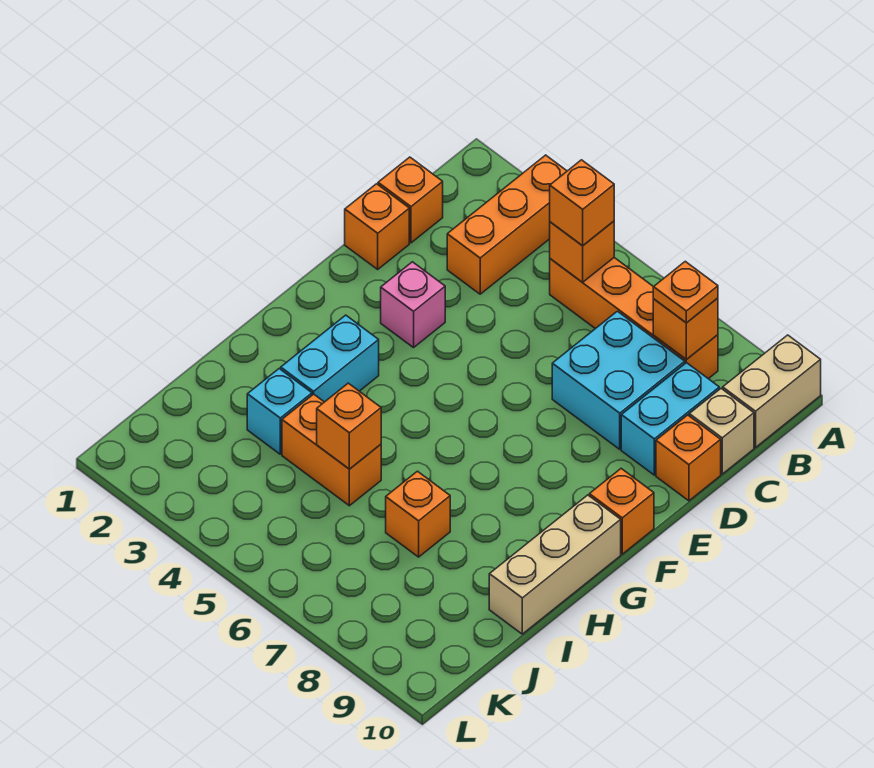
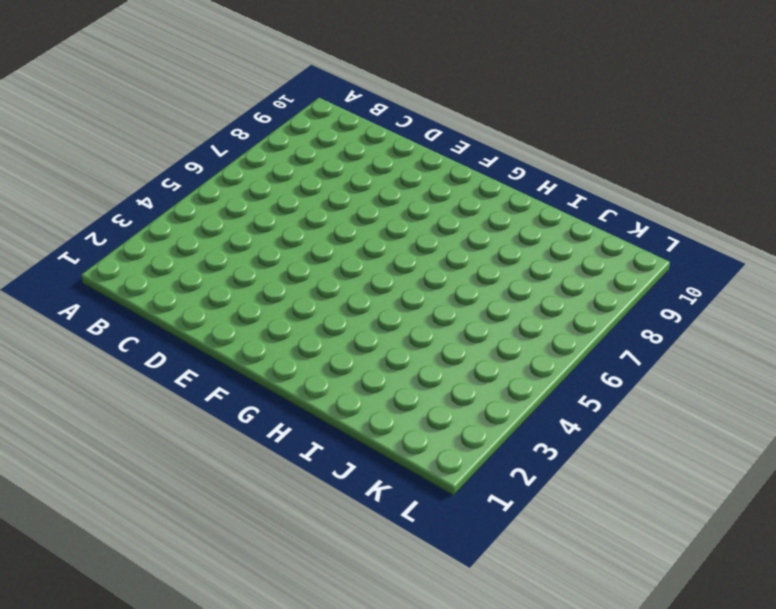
none -> orange brick A3:C3 level 1
none -> tan brick A10:B10 level 1
none -> orange brick B5:B8 level 1

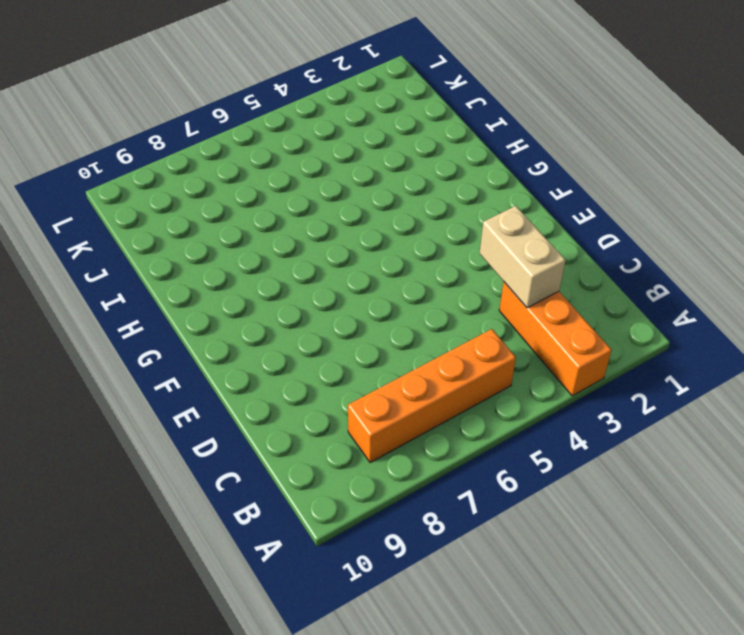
tan brick C3:D3 level 2 -> tan brick A10:B10 level 1
none -> orange brick C1 level 1
none -> cyan brick C7:D8 level 1
none -> cyan brick C9:D9 level 1

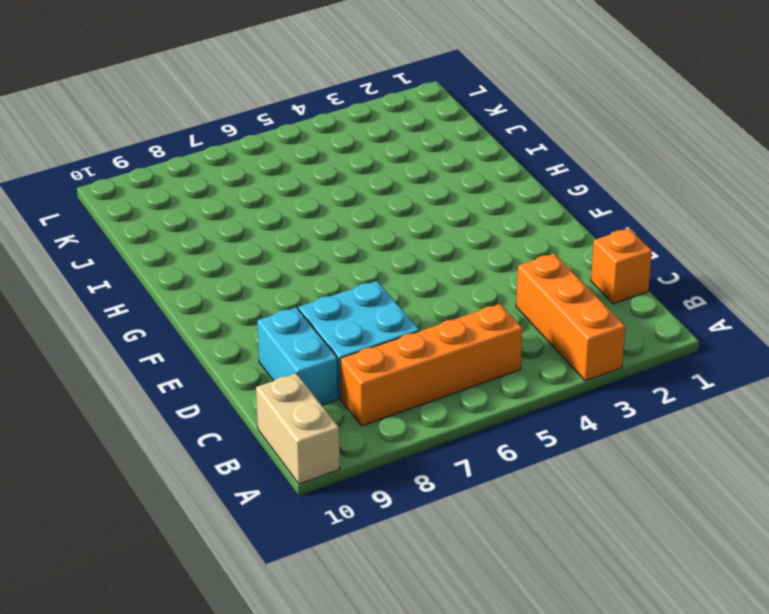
none -> tan brick C10 level 1
none -> orange brick D1 level 1
none -> orange brick D10 level 1

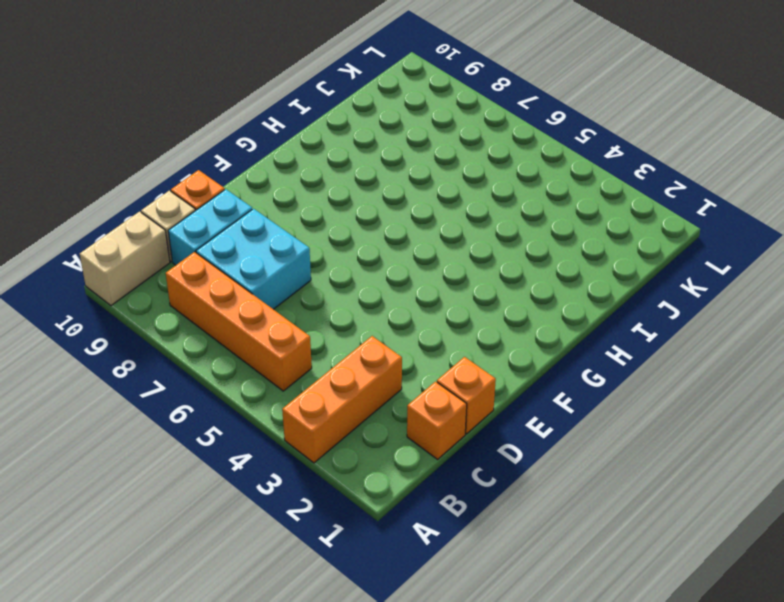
none -> pink brick E3 level 1
none -> orange brick F10 level 1
none -> cyan brick G3:H3 level 1

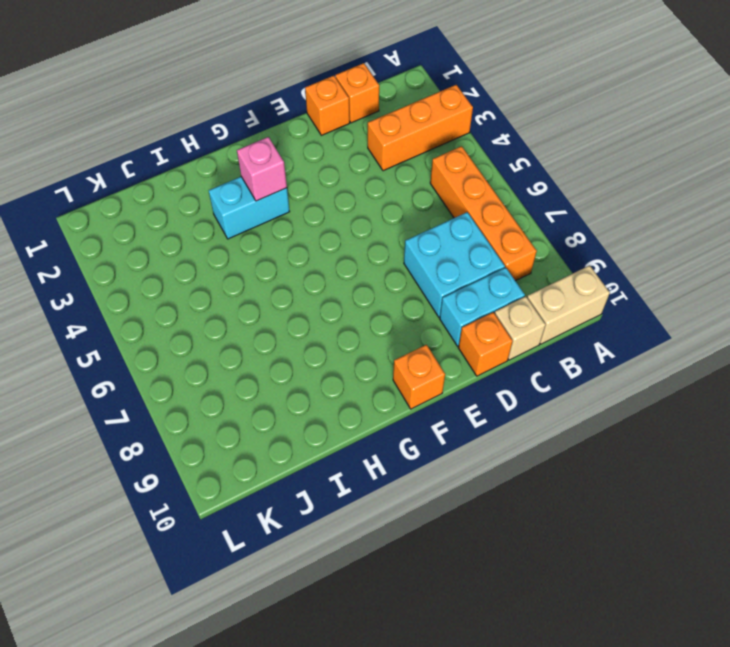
pink brick G3 level 2 -> pink brick E3 level 1
none -> tan brick G10:I10 level 1
none -> cyan brick I3 level 1
none -> orange brick I4:I5 level 1

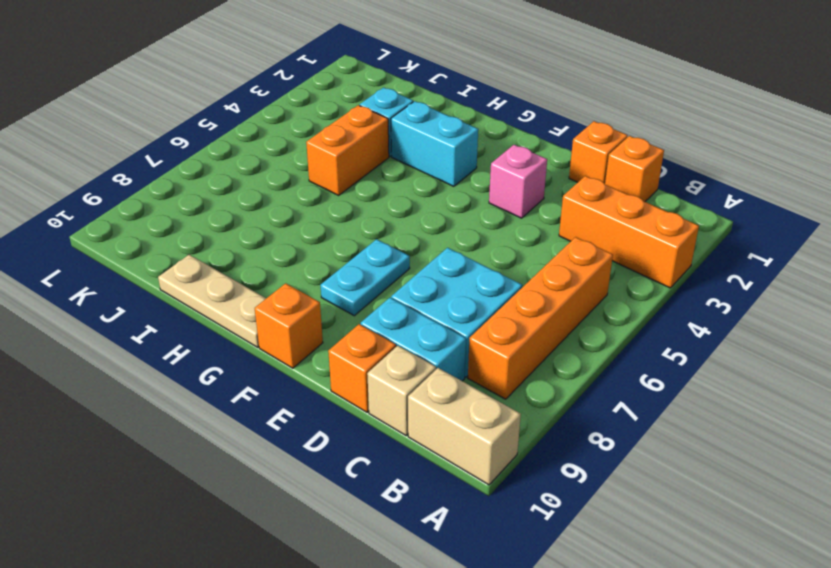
cyan plate F7:F8 level 1 -> none
tan plate G10:I10 level 1 -> tan brick G10:I10 level 1
none -> orange brick I7 level 1
none -> orange brick B5 level 2
none -> orange brick B8 level 2

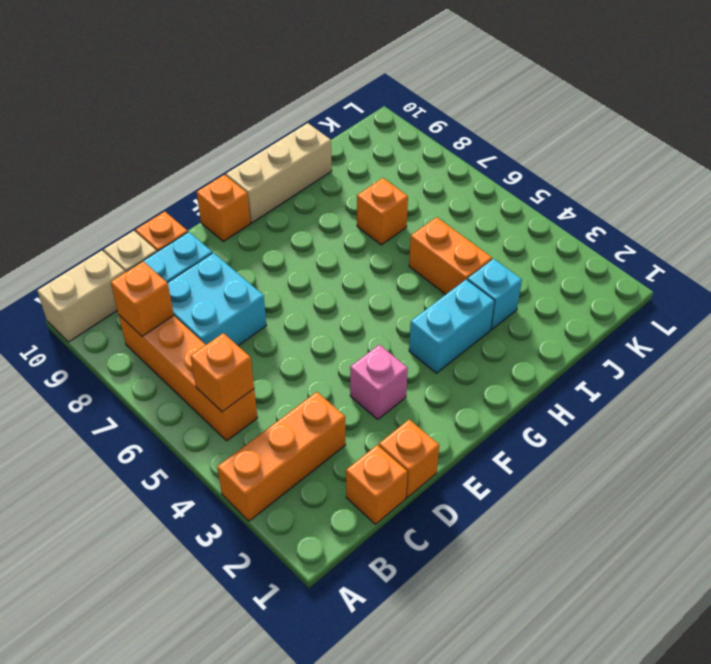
none -> orange brick I5 level 2
none -> orange brick B5 level 3
none -> orange plate B8 level 3

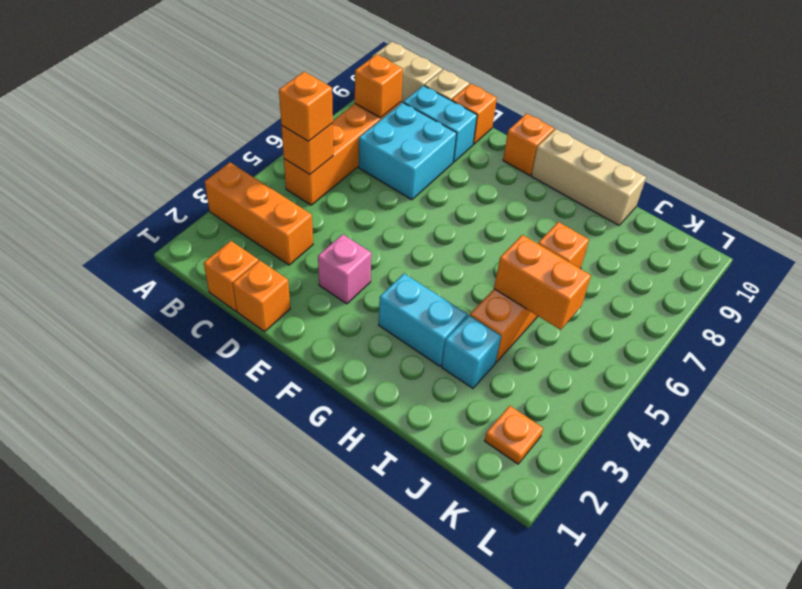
orange brick I5:J5 level 2 -> orange brick I5 level 2
orange plate K2 level 1 -> orange plate B8 level 3

